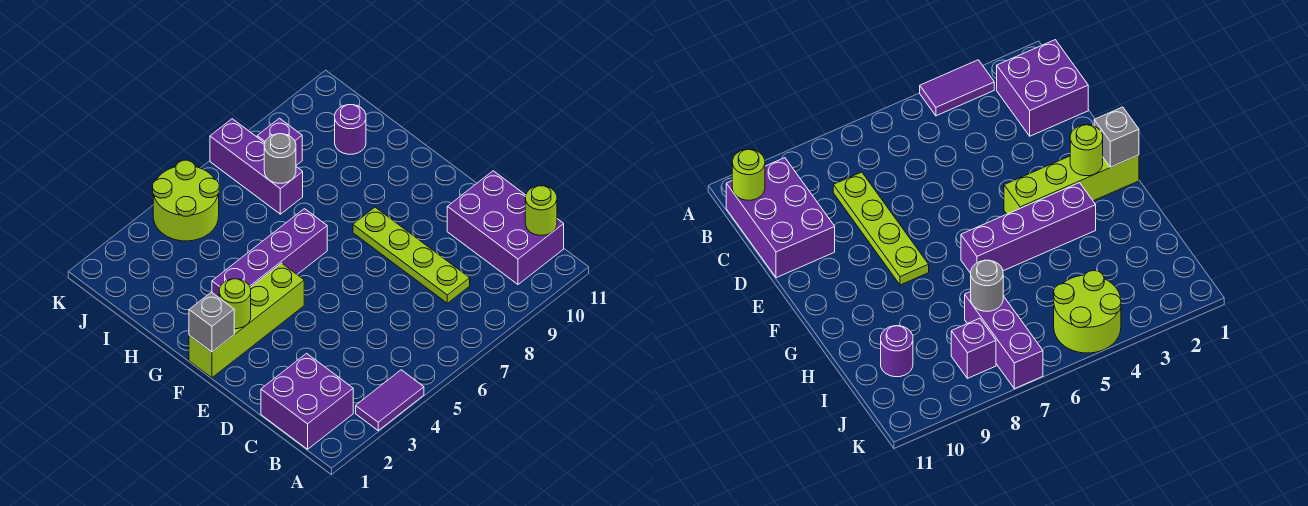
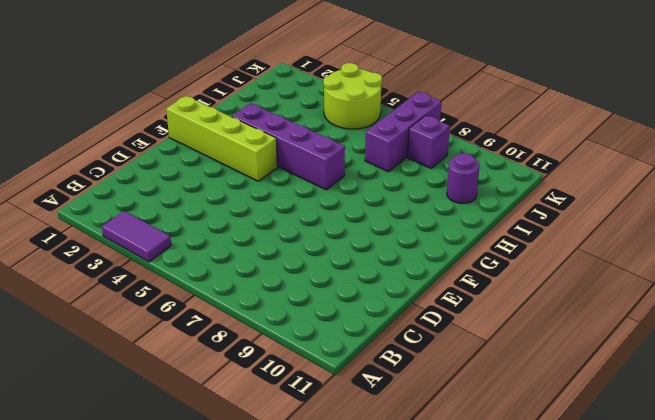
none -> purple brick B1:C2 level 1
none -> purple brick B10:D11 level 1
none -> lime plate C8:F8 level 1

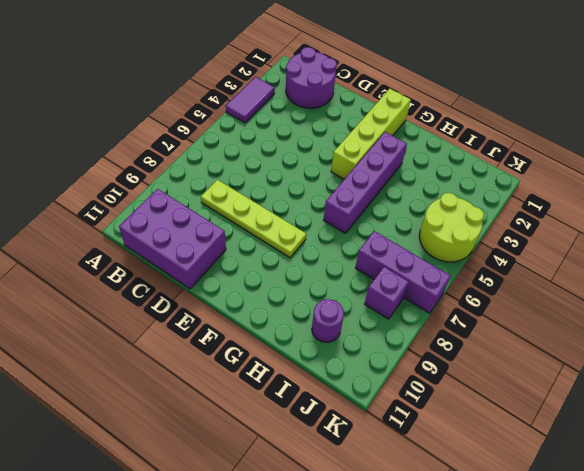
purple round brick B1:C2 level 1 -> purple brick B1:C2 level 1
none -> lime round brick B11 level 2
none -> grey brick F1 level 2
none -> lime round brick F2 level 2

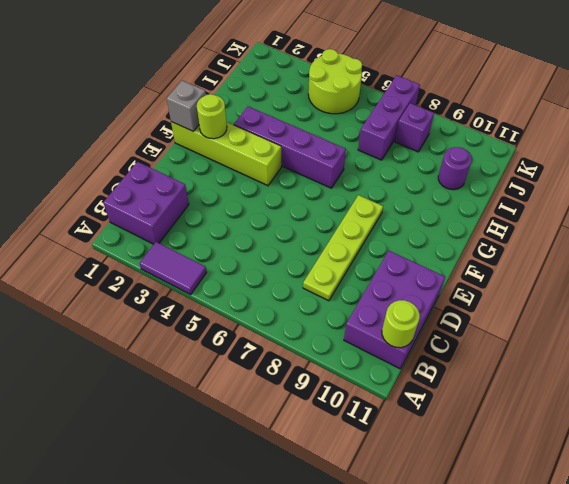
none -> grey round brick I7 level 2

